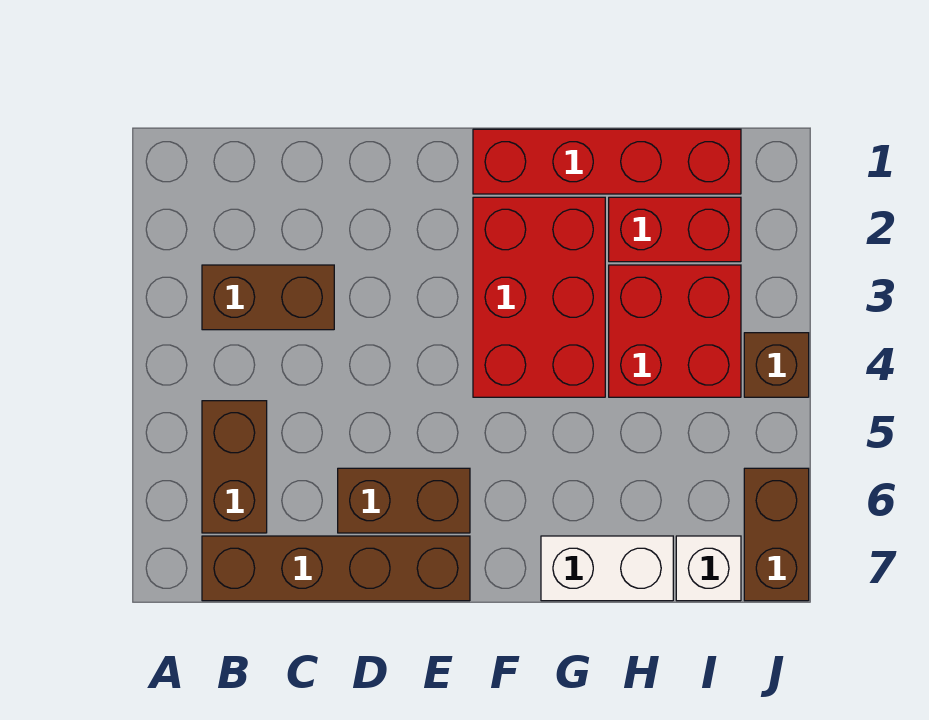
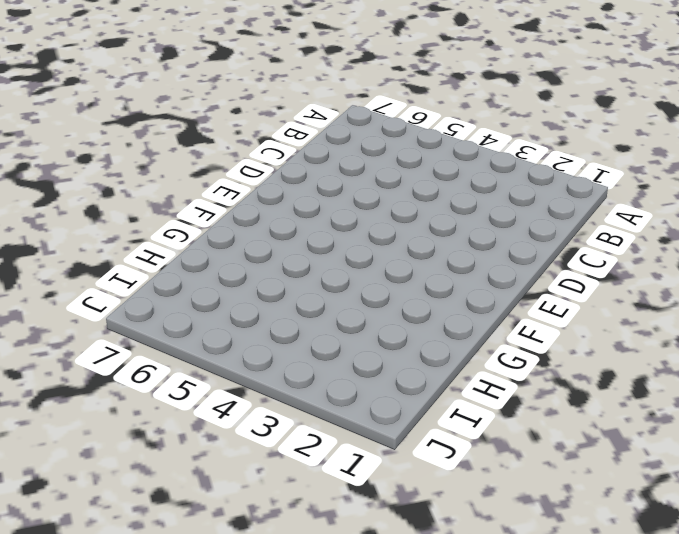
none -> brown brick B3:C3 level 1
none -> brown brick B5:B6 level 1
none -> brown brick B7:E7 level 1

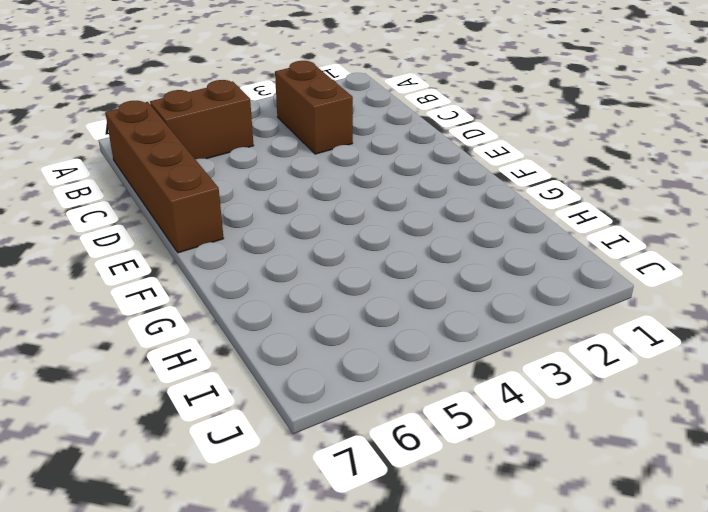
none -> brown brick D6:E6 level 1
none -> red brick F1:I1 level 1
none -> red brick F2:G4 level 1

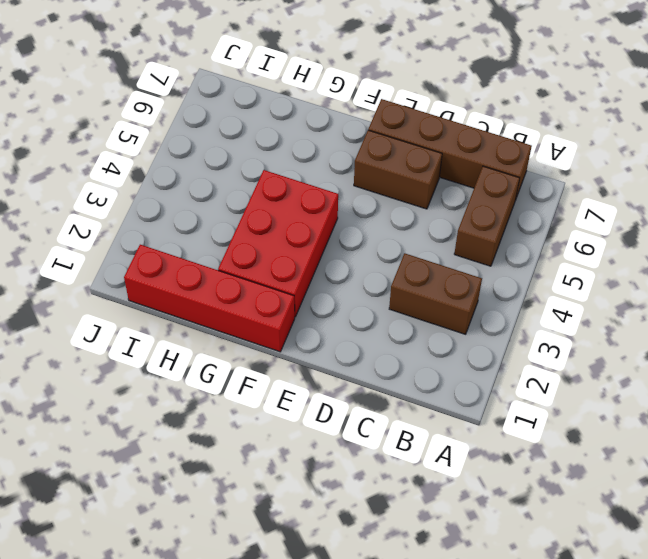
none -> white brick G7:H7 level 1
none -> red brick H2:I2 level 1
none -> red brick H3:I4 level 1

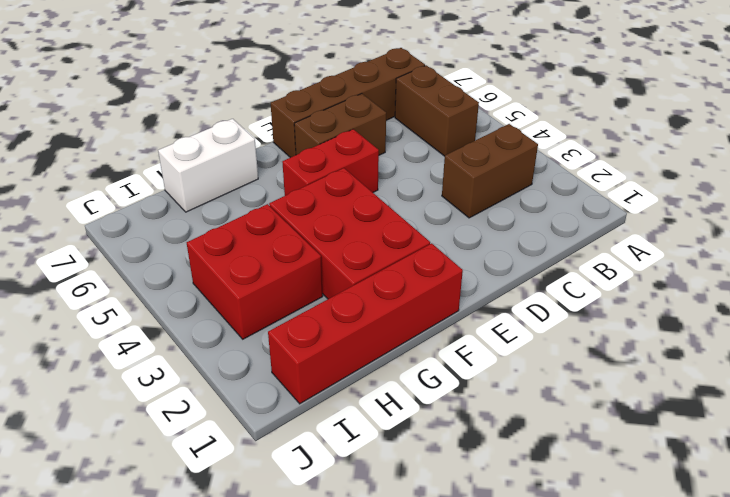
red brick E5:F5 level 1 -> red brick H2:I2 level 1
none -> white brick I7 level 1
none -> brown brick J4 level 1
none -> brown brick J6:J7 level 1

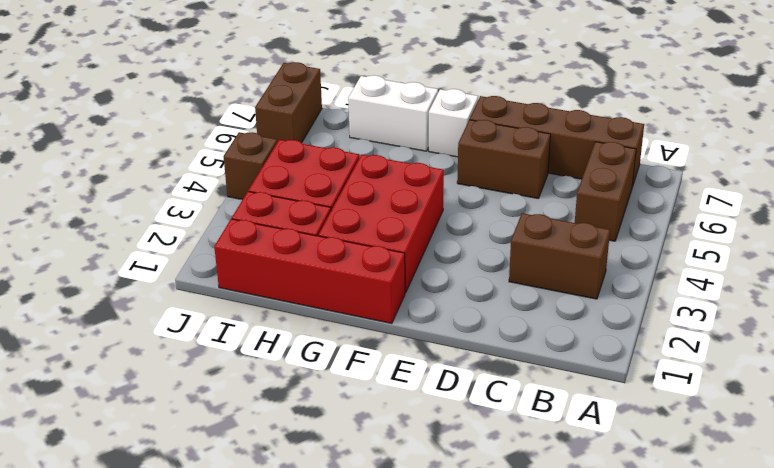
white brick F7 level 1 -> white brick I7 level 1

